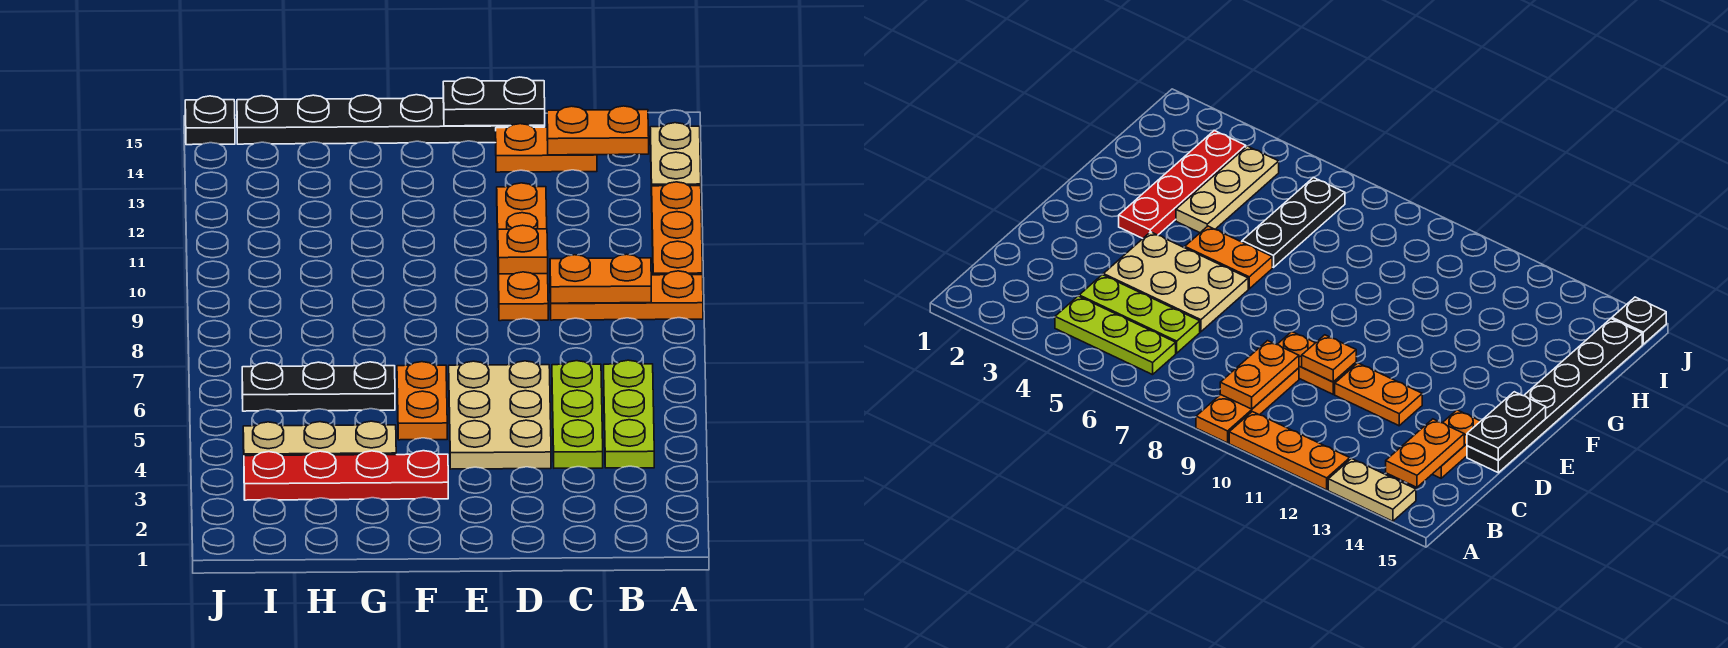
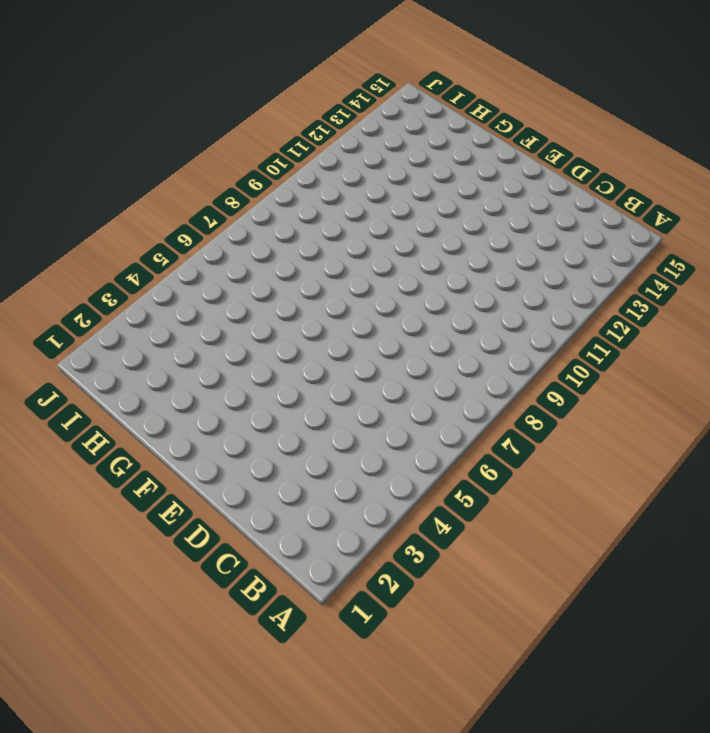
none -> orange plate A9:C9 level 1
none -> orange plate A10:A12 level 1
none -> tan plate A13:A14 level 1

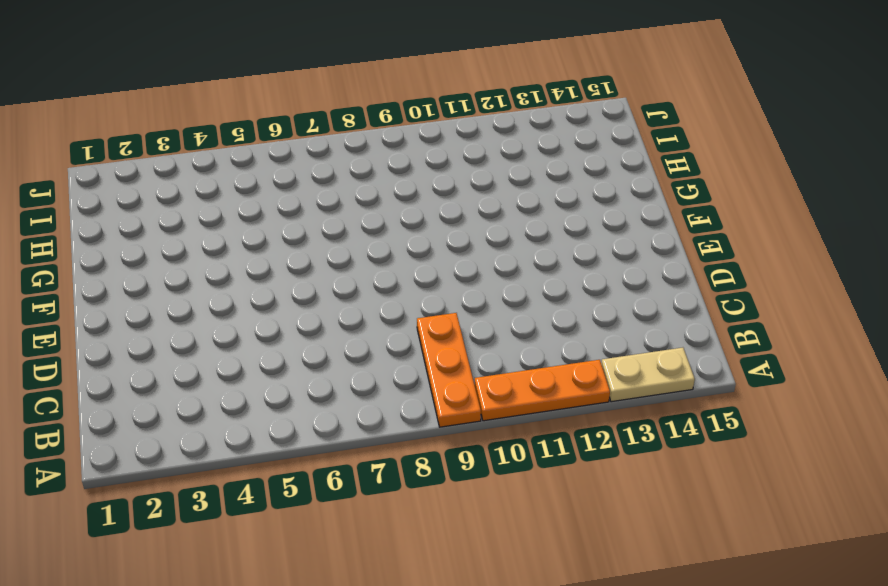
none -> lime plate B4:B6 level 1
none -> lime plate C4:C6 level 1
none -> orange plate C14:D14 level 1

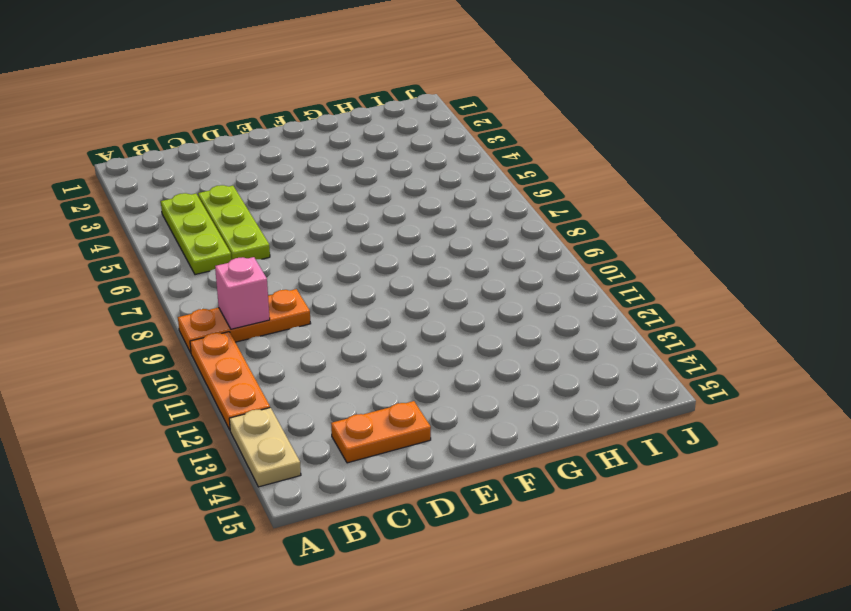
pink brick B9 level 2 -> orange plate B9:C9 level 2
none -> tan plate D4:E6 level 1
none -> orange plate D9:D10 level 1
none -> orange plate D11:D12 level 1

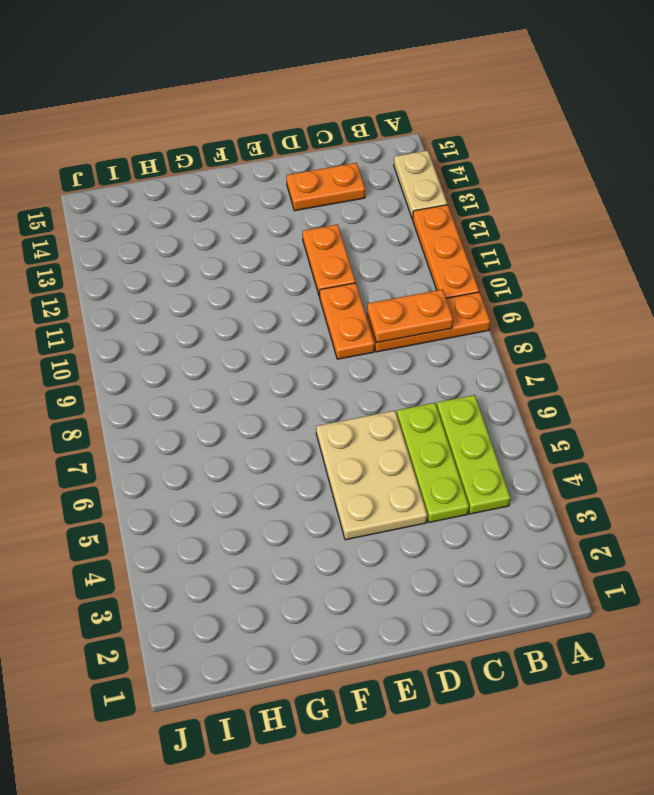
none -> black plate D15:I15 level 1
none -> red plate F3:I3 level 1
none -> orange plate F5:F6 level 1

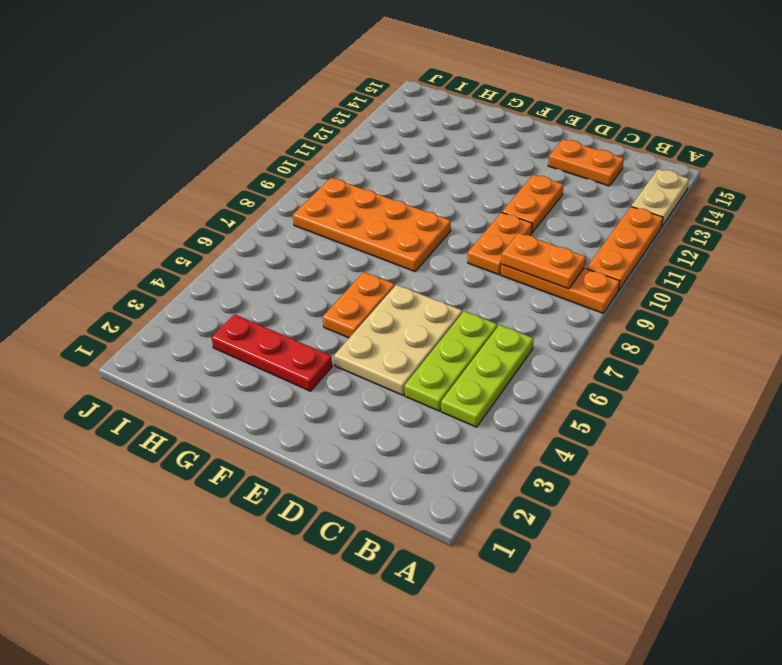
red plate F3:H3 level 1 -> red plate F3:I3 level 1
orange plate F8:I9 level 1 -> none
none -> black plate D15:I15 level 1
none -> tan plate G4:I4 level 1
none -> black plate G6:I6 level 1

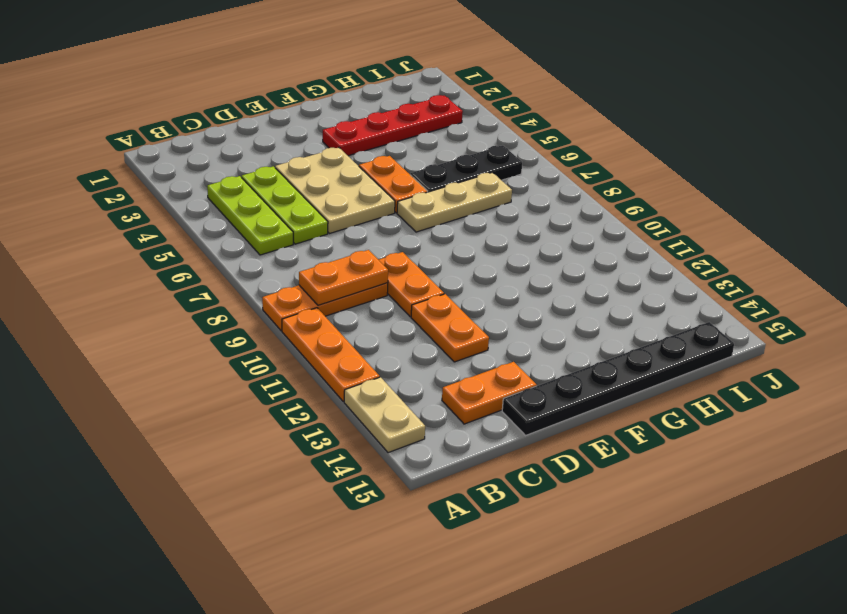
tan plate F7:H7 level 1 -> tan plate G4:I4 level 1
none -> black plate J15 level 1
none -> orange plate B14:C14 level 2
none -> orange plate D10 level 2

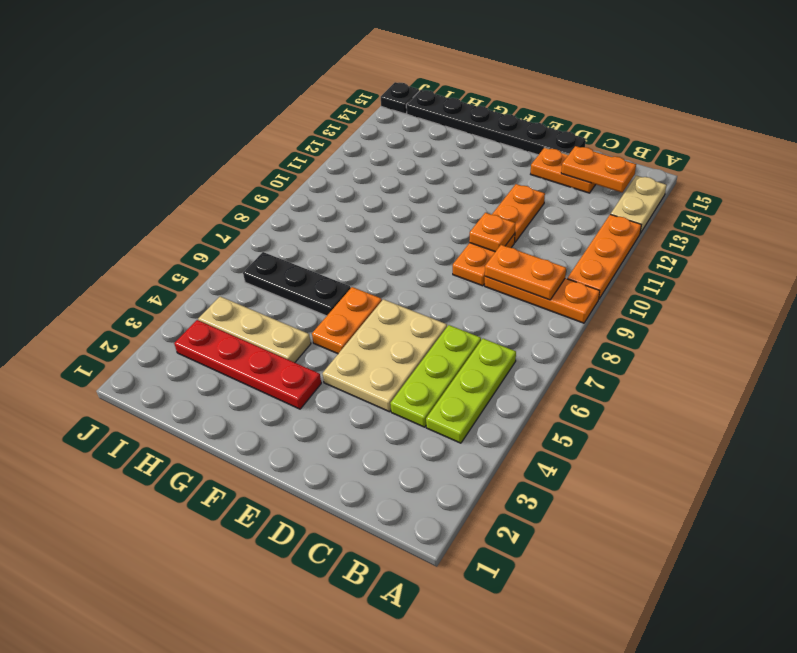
none -> black plate D15:E15 level 2

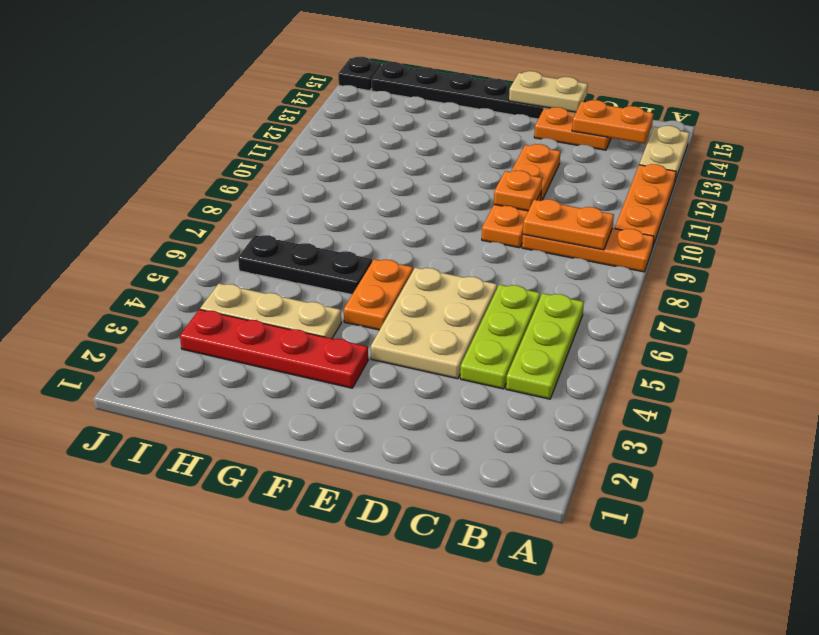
tan plate D15:E15 level 2 -> black plate D15:E15 level 2

